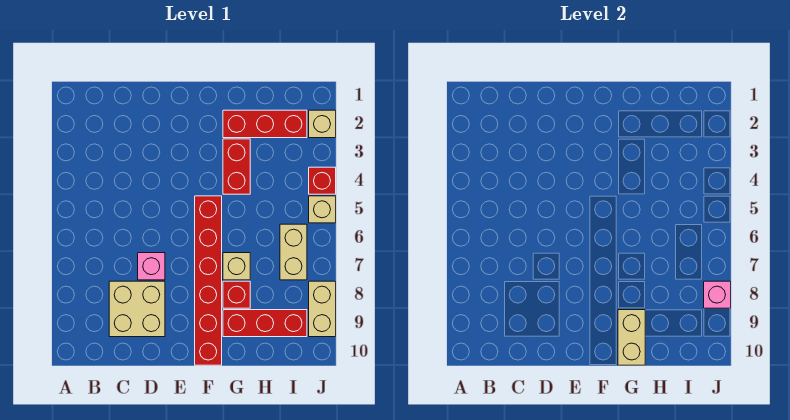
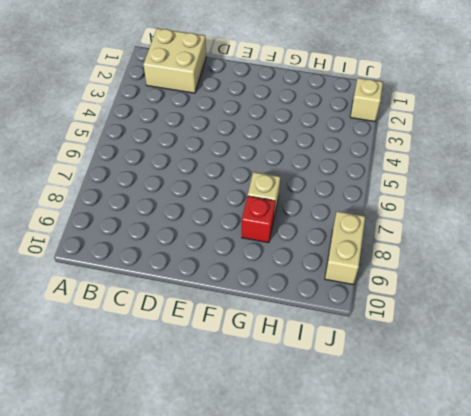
tan brick B1:C2 level 1 -> tan brick C8:D9 level 1
none -> pink brick D7 level 1
none -> red brick F5:F10 level 1
none -> red brick G2:I2 level 1

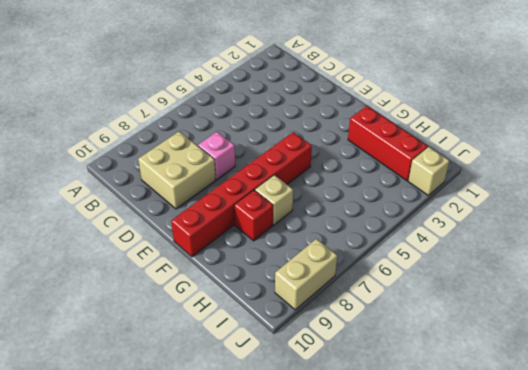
none -> red brick G3:G4 level 1
none -> red brick G9:I9 level 1
none -> tan brick I6:I7 level 1

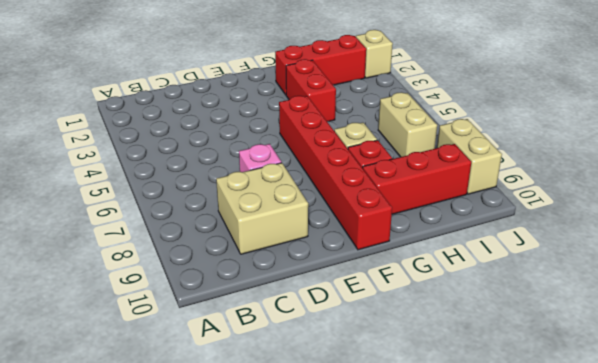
none -> red brick J4 level 1
none -> tan brick J5 level 1
none -> tan brick G9:G10 level 2

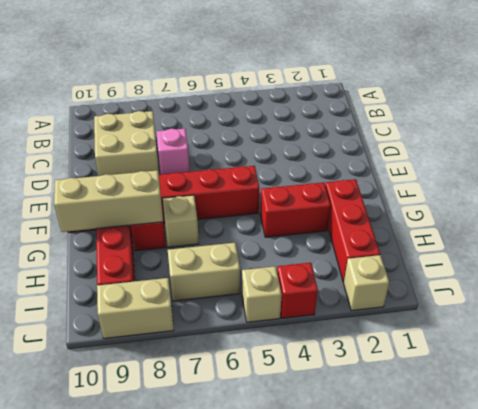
tan brick G8:G10 level 2 -> tan brick G9:G10 level 2
none -> pink brick J8 level 2

